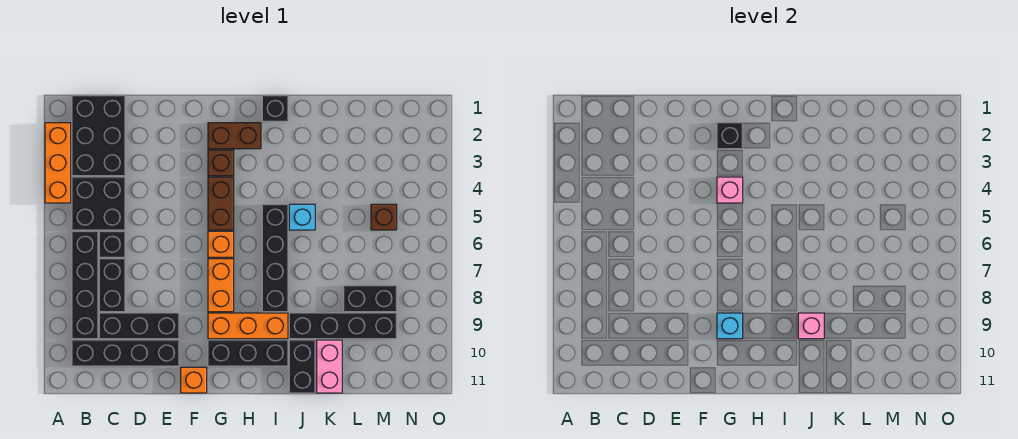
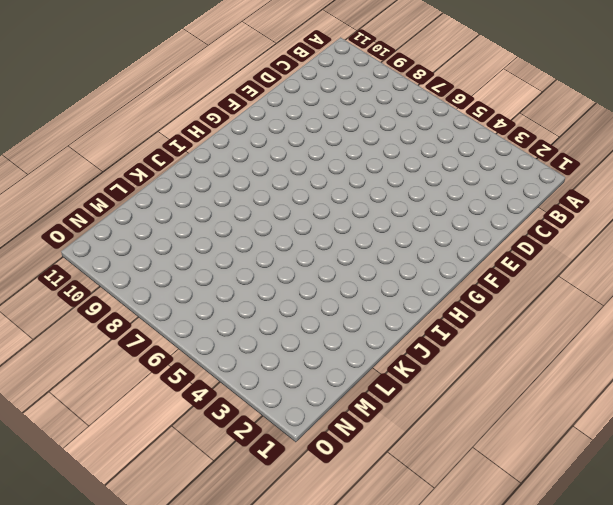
none -> orange brick A2:A4 level 1
none -> black brick B1:C3 level 1
none -> black brick B4:C5 level 1

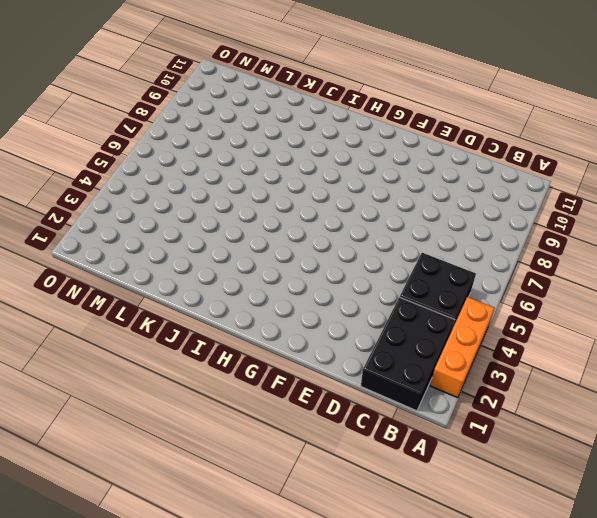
none -> black brick B6:B9 level 1
none -> black brick B10:E10 level 1
none -> black brick C6 level 1

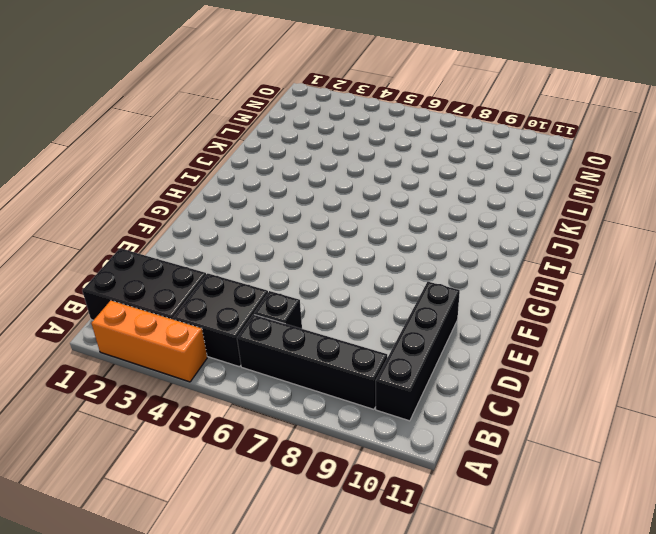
none -> black brick C7:C8 level 1
none -> black brick C9:E9 level 1
none -> orange brick F11 level 1

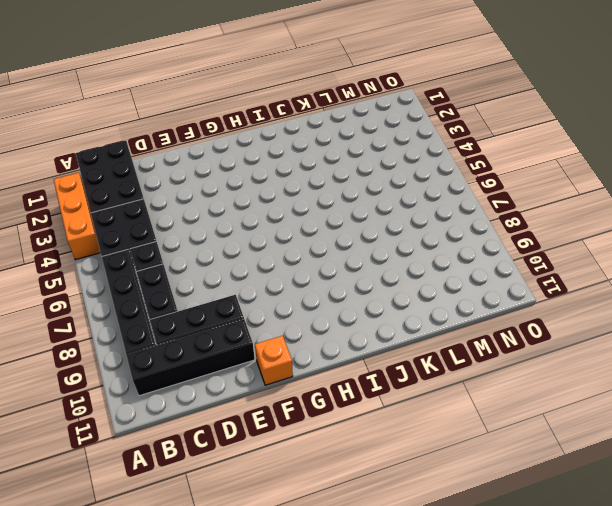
none -> brown brick G2:H2 level 1
none -> brown brick G3 level 1
none -> brown brick G4:G5 level 1

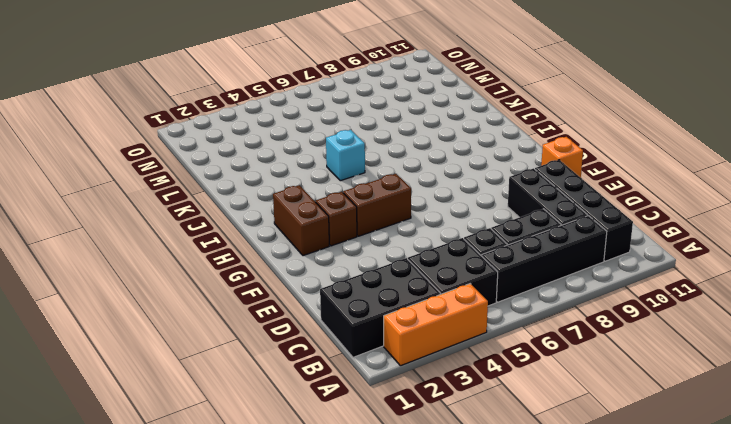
none -> orange brick G6 level 1
none -> orange brick G7:G8 level 1
none -> orange brick G9:I9 level 1

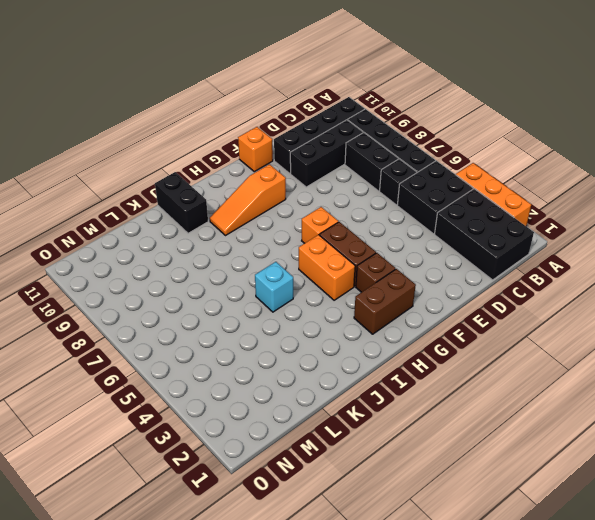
orange slope G9:I9 level 1 top G -> orange brick G9:I9 level 1
orange brick H4:H5 level 1 -> orange brick G7:G8 level 1
none -> black brick G10:I10 level 1
none -> black brick I1 level 1
none -> black brick I5:I8 level 1

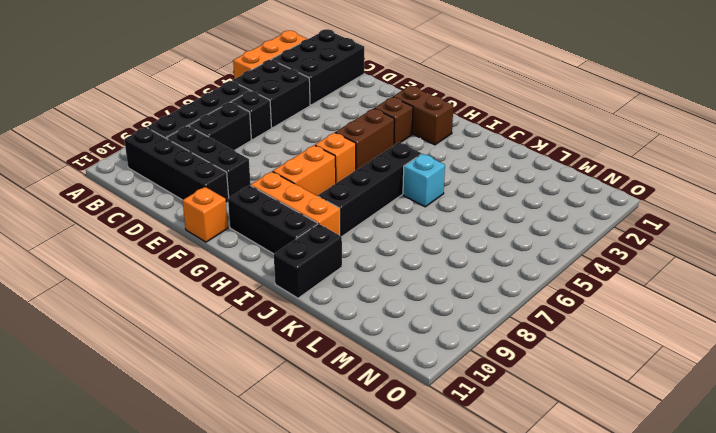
none -> black brick I1 level 1
none -> black brick J9:M9 level 1
none -> pink brick K10:K11 level 1

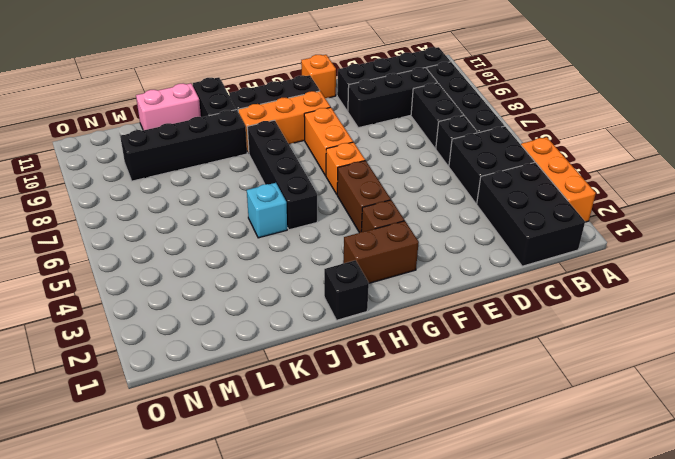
pink brick K11:L11 level 1 -> pink brick K10:K11 level 1
none -> black brick L8:M8 level 1
none -> brown brick M5 level 1
none -> black brick G2 level 2

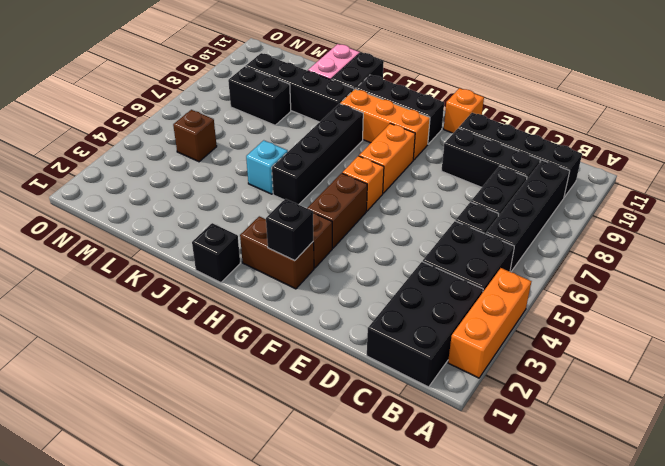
none -> pink brick G4 level 2
none -> cyan brick G9 level 2
none -> pink brick J9 level 2

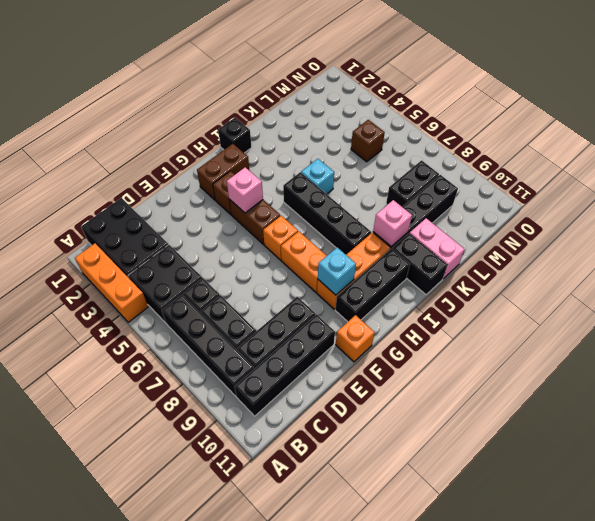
none -> black brick G2 level 2

